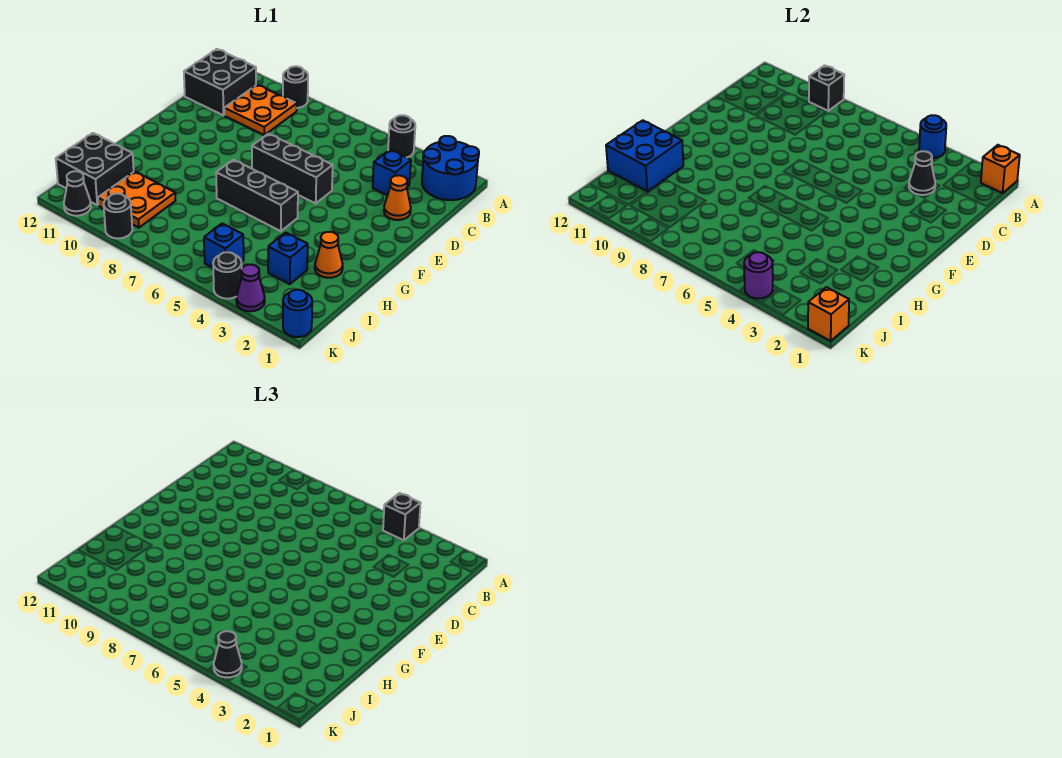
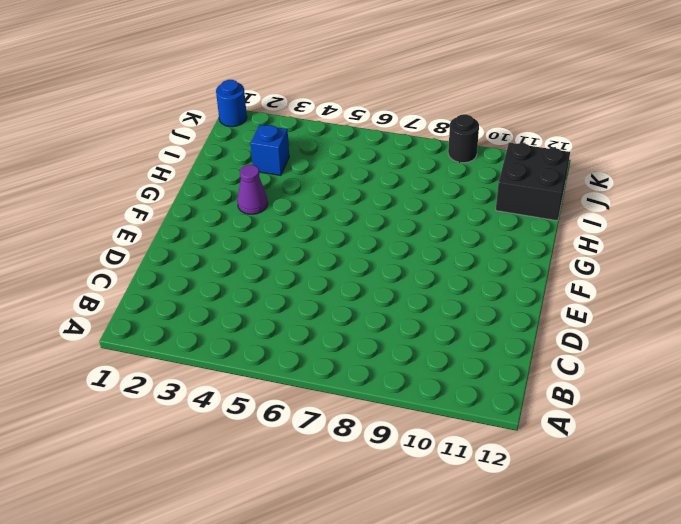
purple cone G3 level 1 -> purple cone K3 level 1
none -> blue round brick A1:B2 level 1
none -> black round brick A4 level 1
none -> black round brick A9 level 1

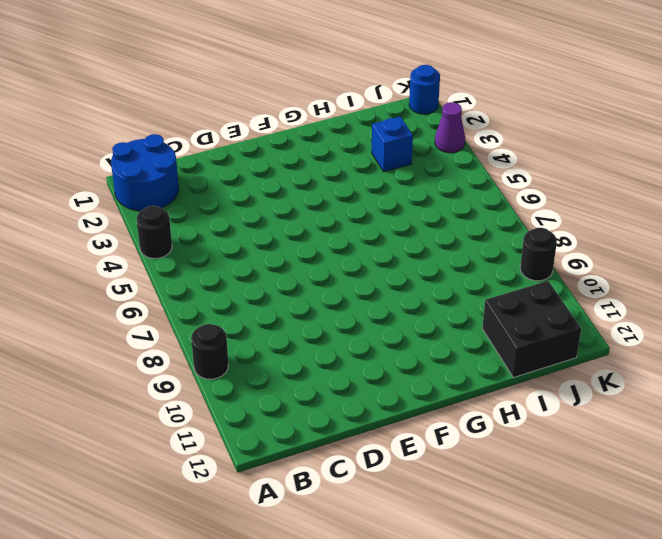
none -> orange plate B9:C10 level 1
none -> black brick B11:C12 level 1
none -> blue brick C3 level 1

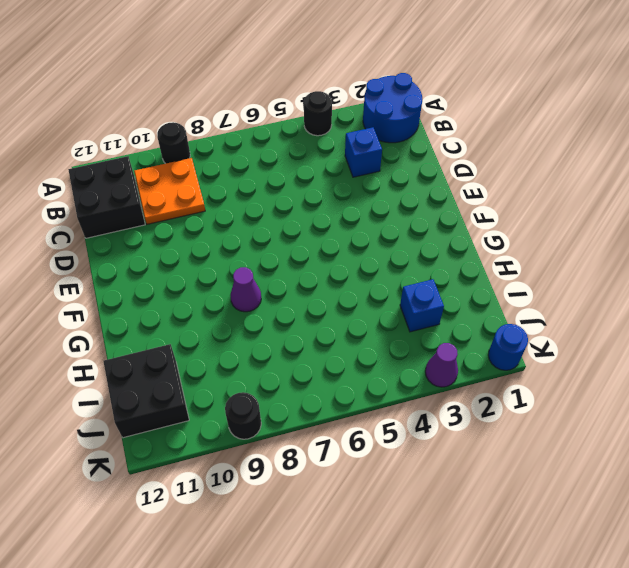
purple cone G8 level 1 -> none
none -> orange cone D2 level 1
none -> black brick E5:E7 level 1
none -> black brick G5:G7 level 1

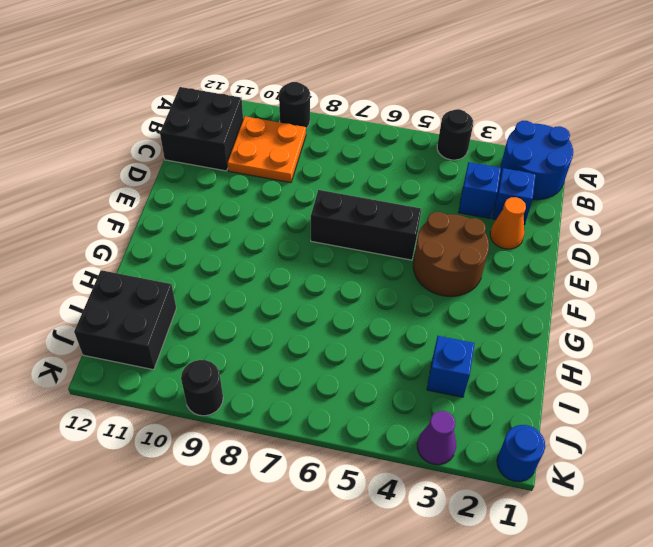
blue brick C2 level 1 -> blue brick J5 level 1
brown round brick E3:F4 level 1 -> none
none -> black brick G5:G7 level 1
none -> orange cone H2 level 1
none -> orange plate I9:J10 level 1

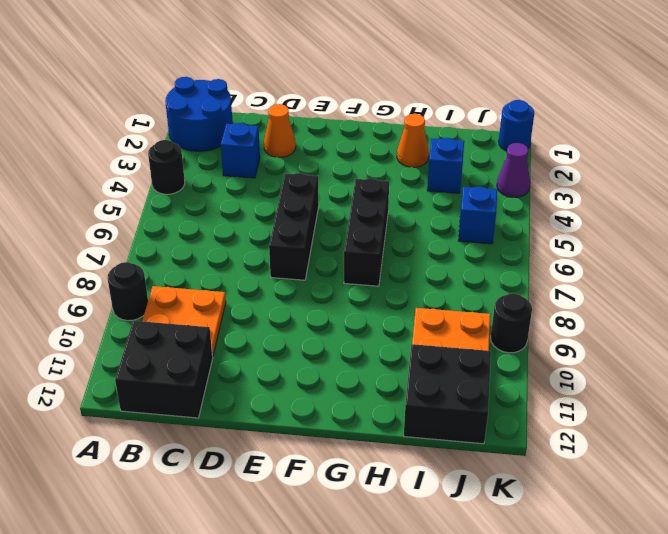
none -> black round brick K4 level 1
none -> black cone K11 level 1
none -> orange brick A1 level 2

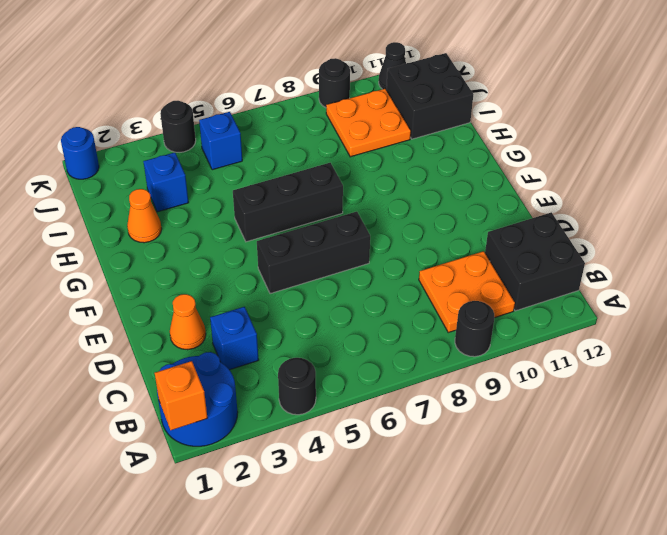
none -> purple cone K3 level 1
none -> blue round brick A4 level 2
none -> black brick A9 level 2

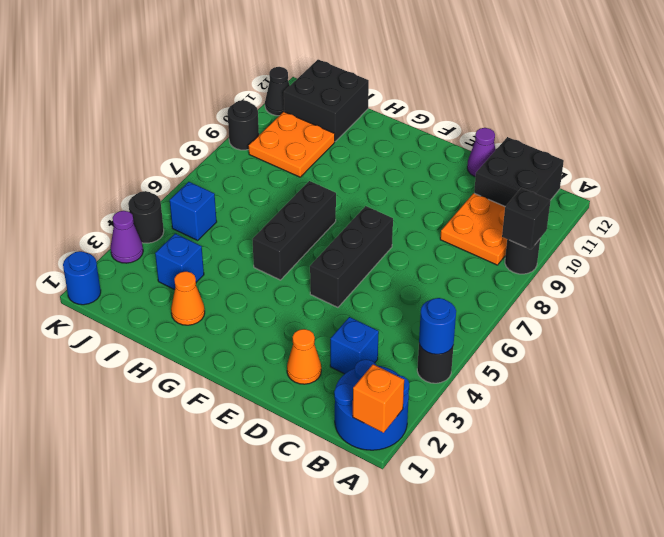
purple cone D12 level 1 -> none
none -> black cone C3 level 2
none -> blue brick H11:I12 level 2
none -> orange brick K1 level 2

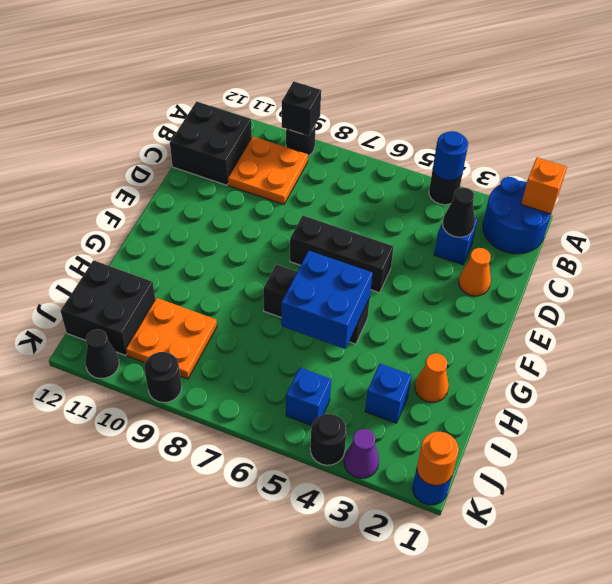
blue brick G5:H6 level 2 -> blue brick H11:I12 level 2
orange round brick K1 level 2 -> orange brick K1 level 2
none -> purple round brick K4 level 2
none -> black brick A4 level 3
none -> black cone K4 level 3

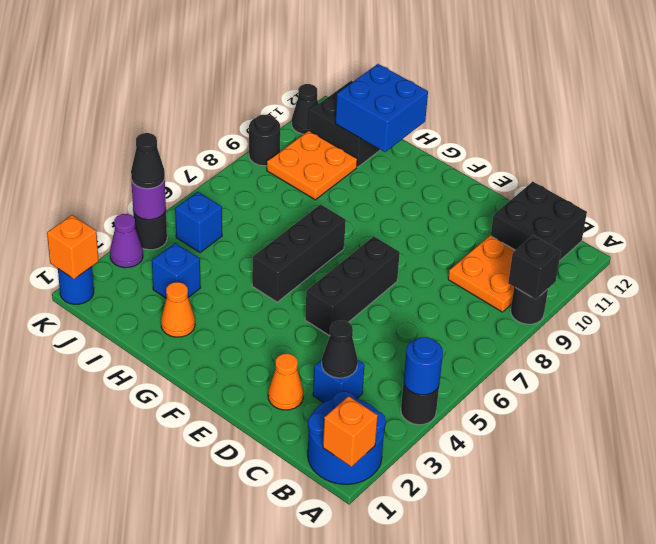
none -> black brick A4 level 3

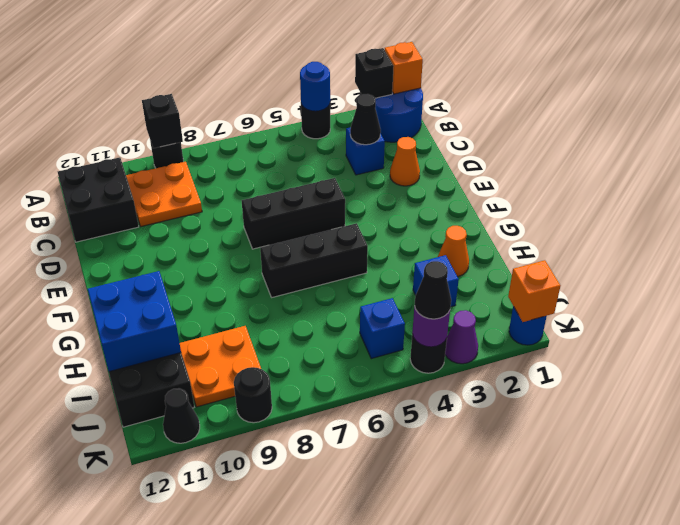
black brick A2 level 2 -> black brick A4 level 3

